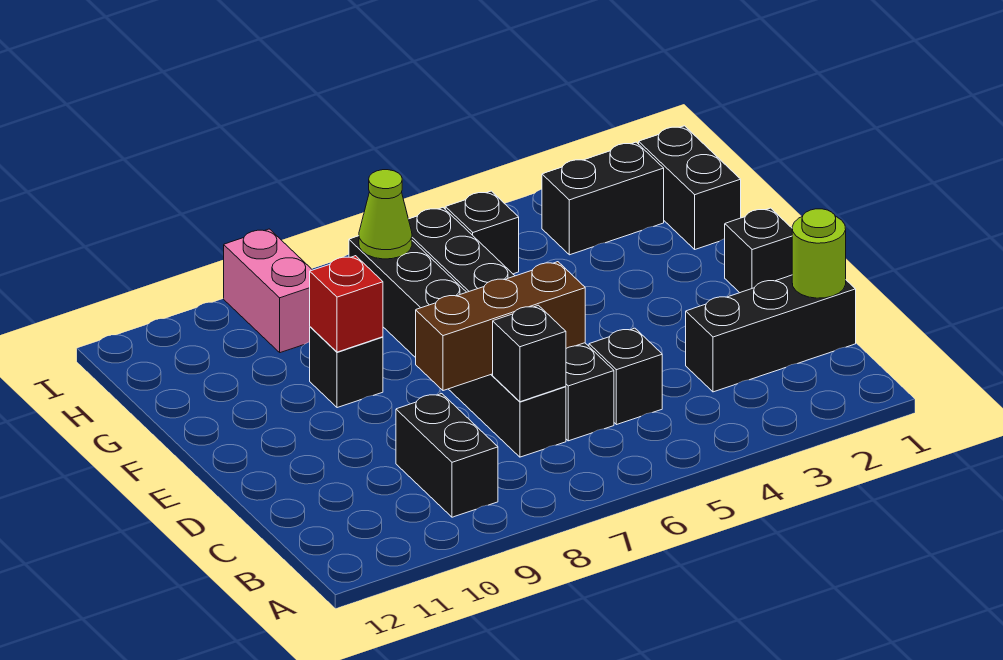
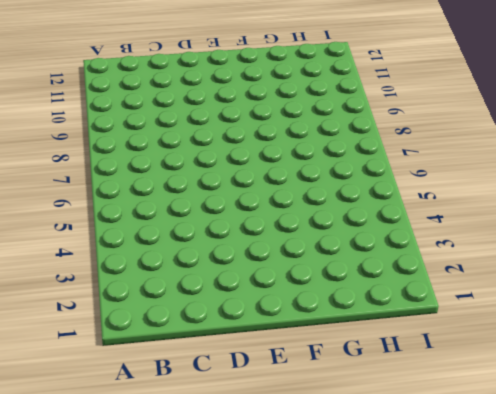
none -> black brick B9:C9 level 1
none -> black brick C1:C3 level 1
none -> black brick C5 level 1

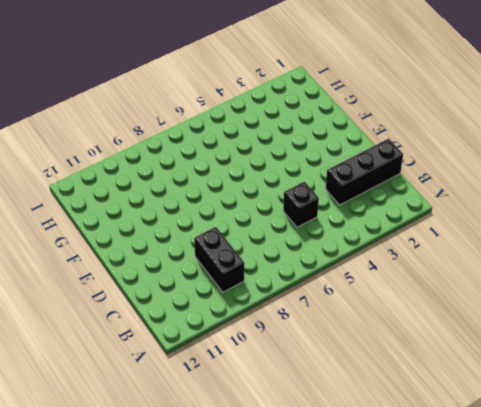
none -> black brick C6:H6 level 1
none -> black brick C7:H7 level 1
none -> black brick E1 level 1

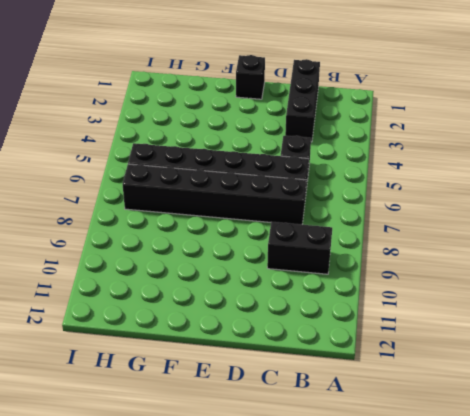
none -> black brick F9 level 1
none -> black brick G1:H1 level 1
none -> black brick H2:H3 level 1

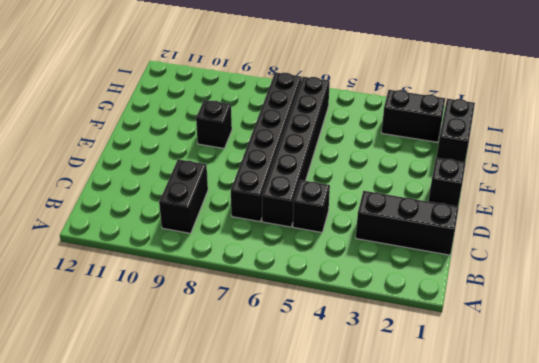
none -> black brick H5 level 1
none -> pink brick H9:I9 level 1
none -> lime round brick C1 level 2

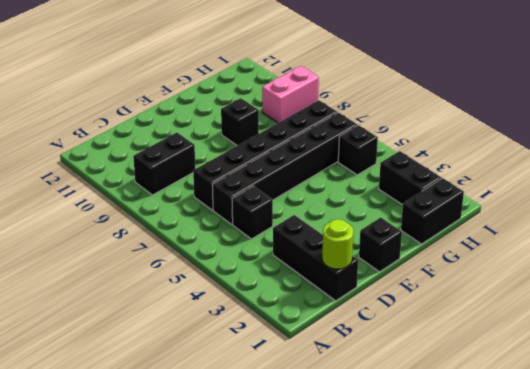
none -> black brick C7 level 2
none -> brown brick D6:D8 level 2
none -> red brick F9 level 2

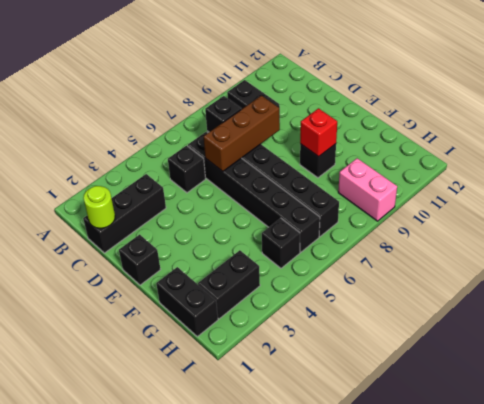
none -> lime cone H7 level 2

